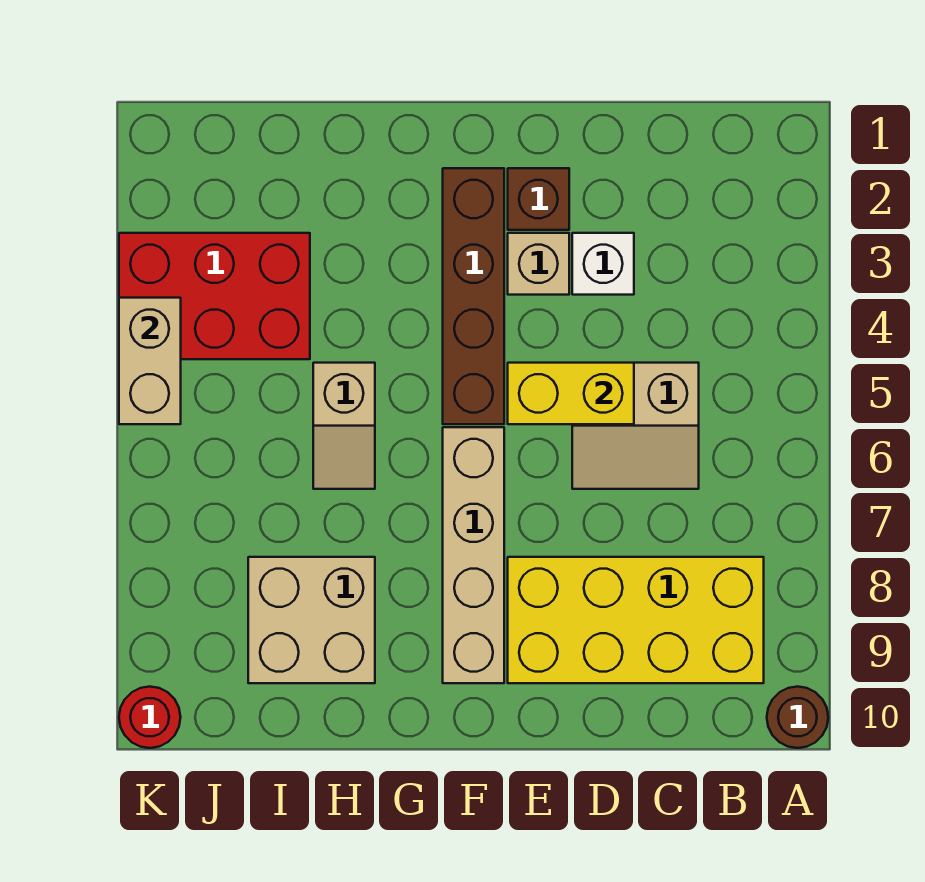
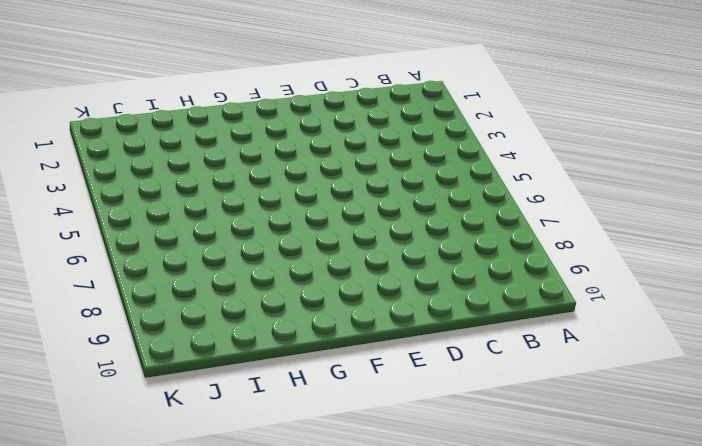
none -> brown round brick A10 level 1
none -> yellow brick B8:E9 level 1
none -> tan slope C5:D6 level 1 top 5

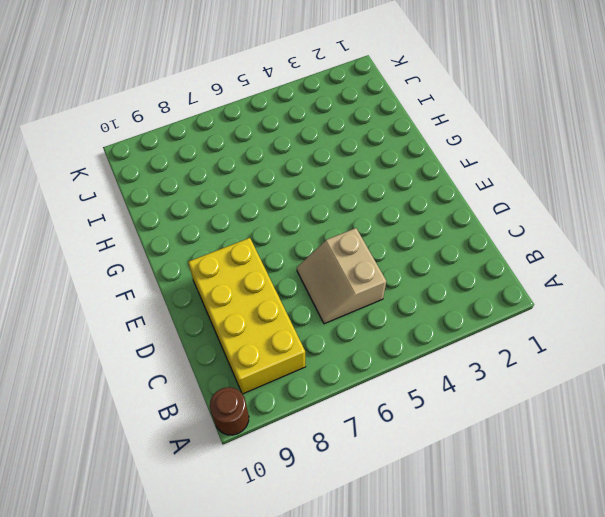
none -> white brick D3 level 1
none -> brown brick E2 level 1
none -> tan brick E3 level 1

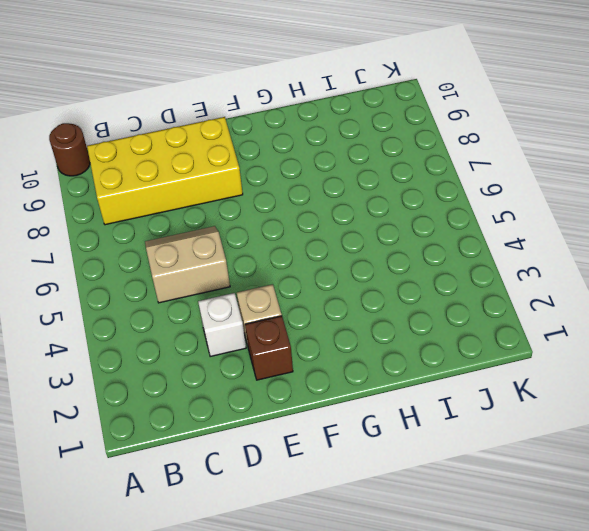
none -> brown brick F2:F5 level 1
none -> tan brick F6:F9 level 1
none -> tan slope H5:H6 level 1 top 5

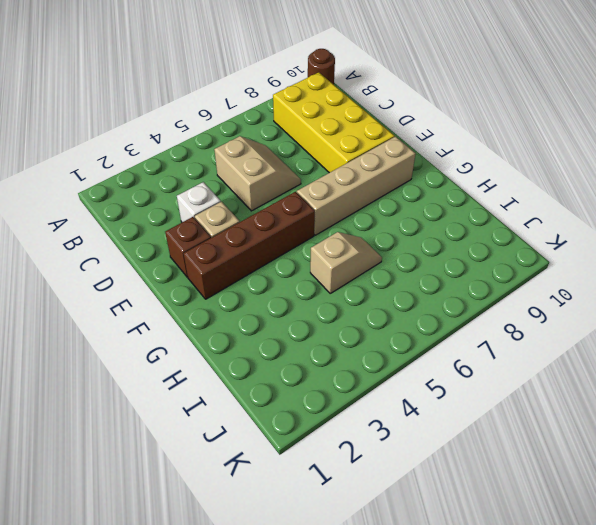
none -> tan brick H8:I9 level 1
none -> red brick I3:K4 level 1
none -> red round brick K10 level 1

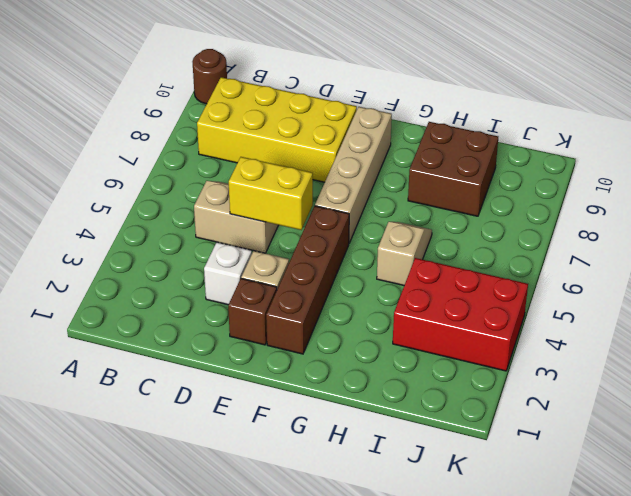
brown brick H8:I9 level 1 -> tan brick H8:I9 level 1
none -> red round brick K10 level 1
none -> tan brick K4:K5 level 2

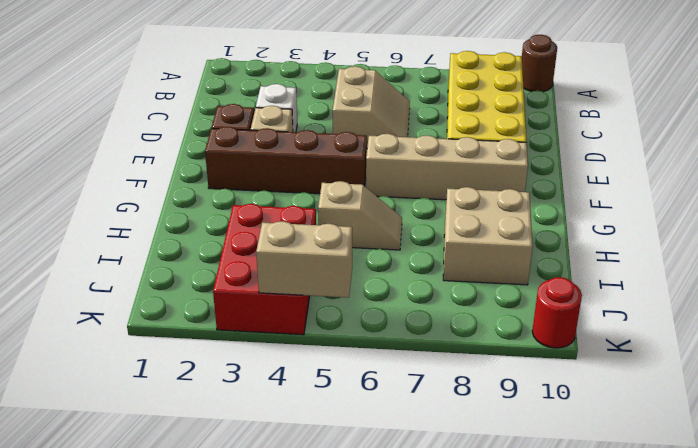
none -> yellow brick D5:E5 level 2

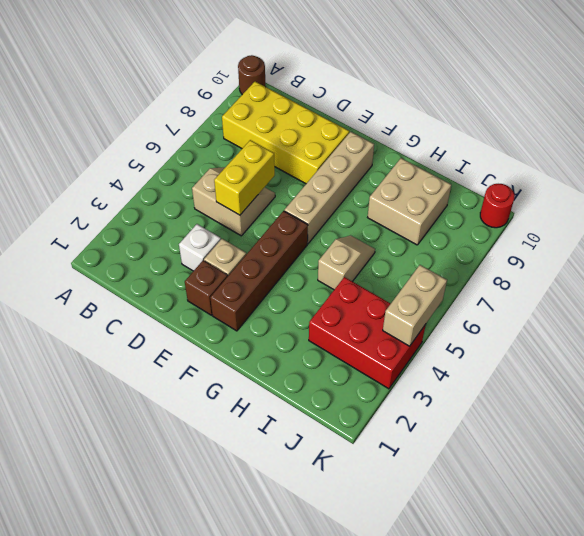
yellow brick D5:D6 level 2 -> yellow brick D5:E5 level 2

